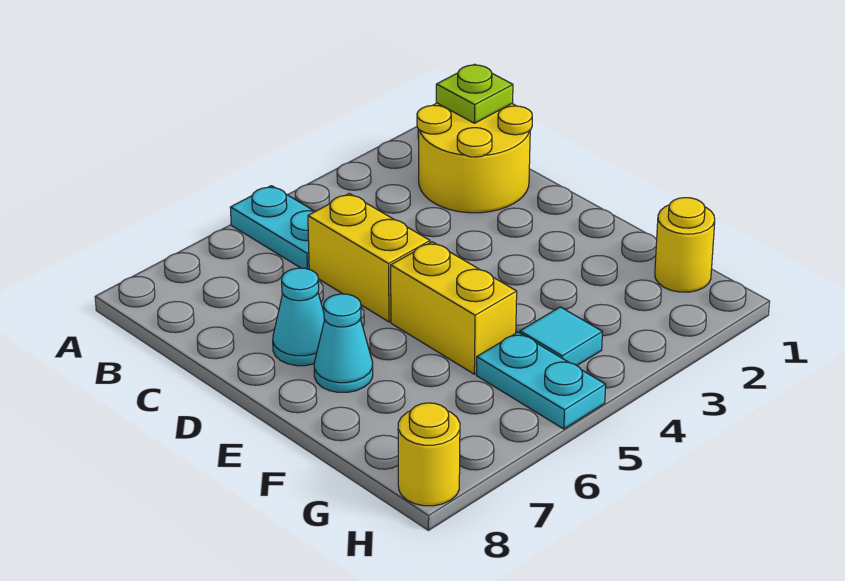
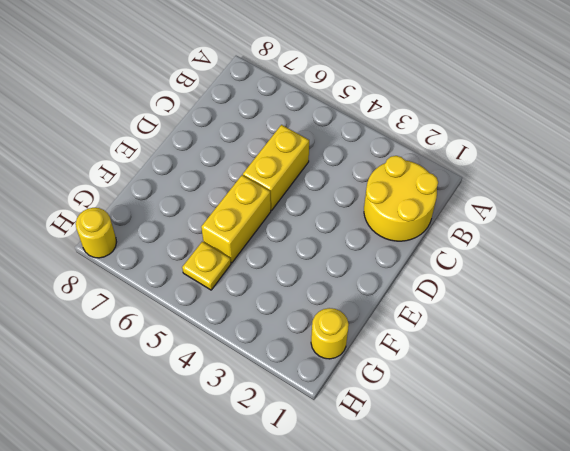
yellow plate G5 level 1 -> cyan plate G5:H5 level 1
none -> cyan plate A5:B5 level 1
none -> cyan cone D7 level 1

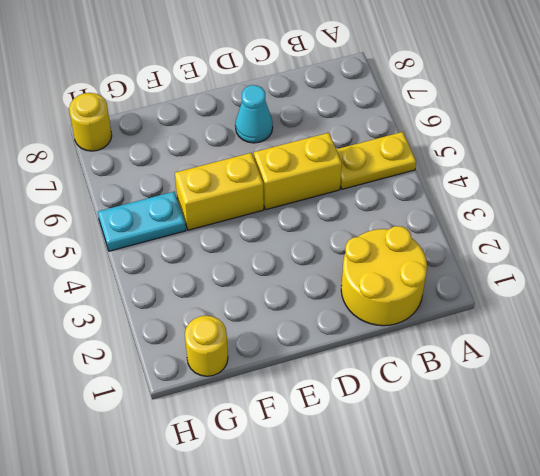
yellow plate A5:B5 level 1 -> cyan plate A5:B5 level 1
none -> cyan cone E7 level 1
none -> cyan tile G4 level 1

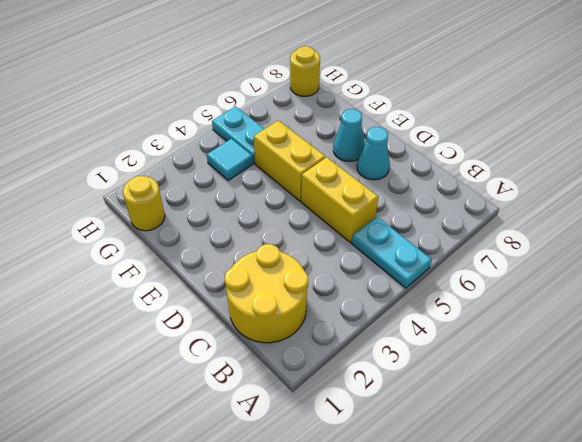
none -> lime plate B1 level 2

